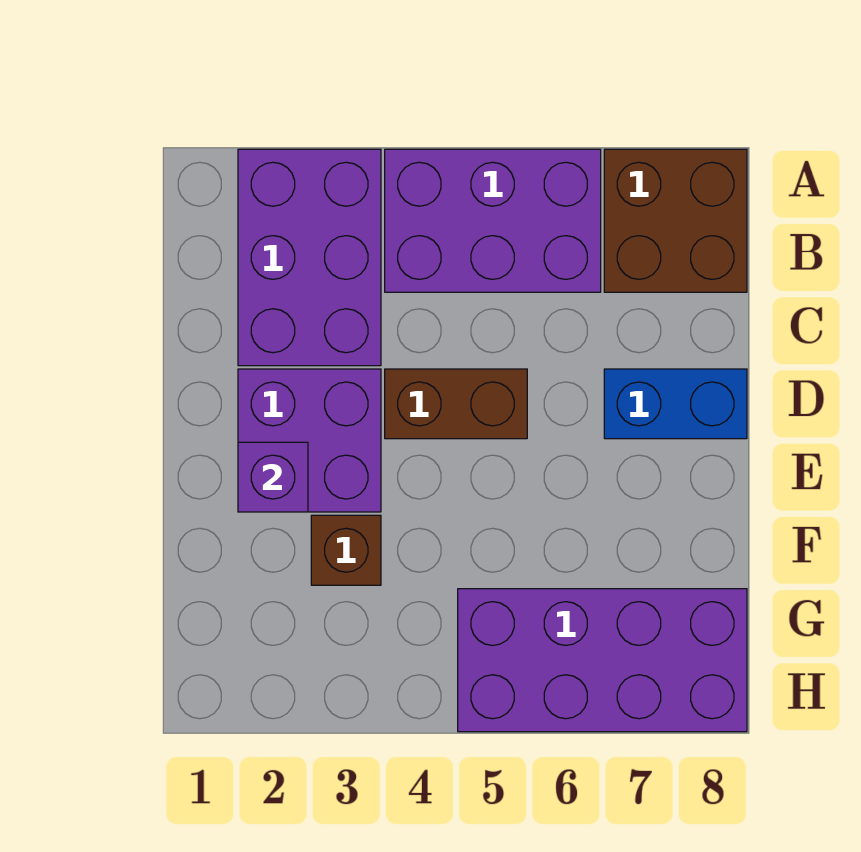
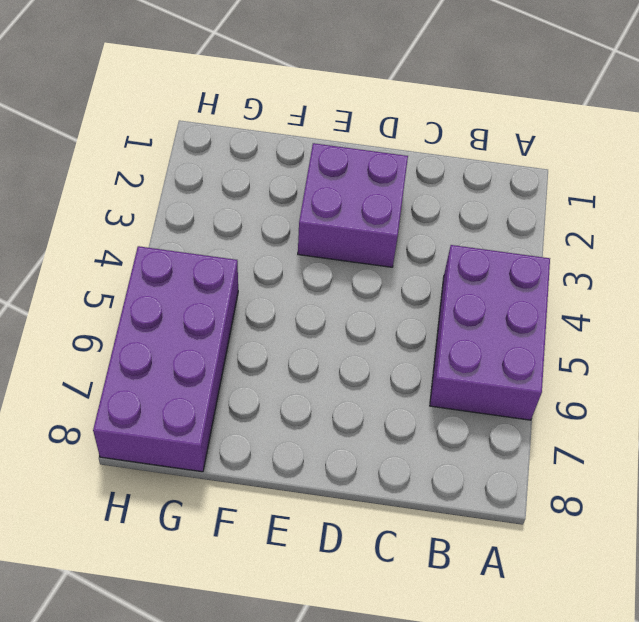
none -> purple brick A2:C3 level 1
none -> brown brick A7:B8 level 1

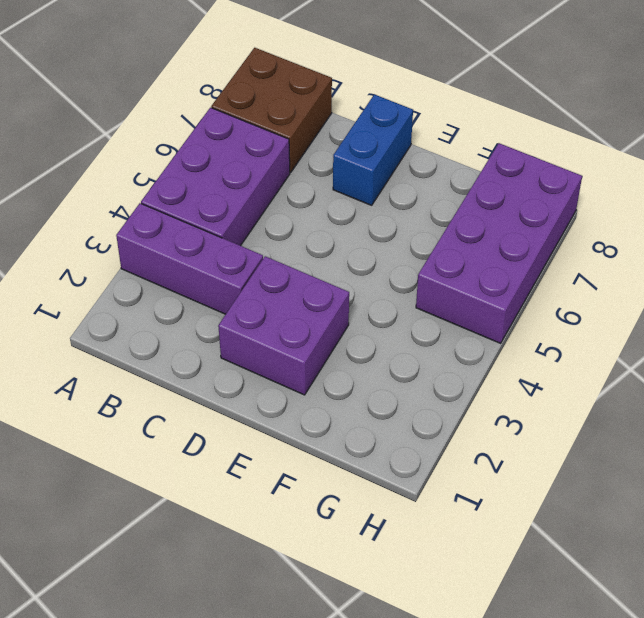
purple brick A3:C3 level 1 -> purple brick A2:C3 level 1
none -> brown brick D4:D5 level 1
none -> brown brick F3 level 1

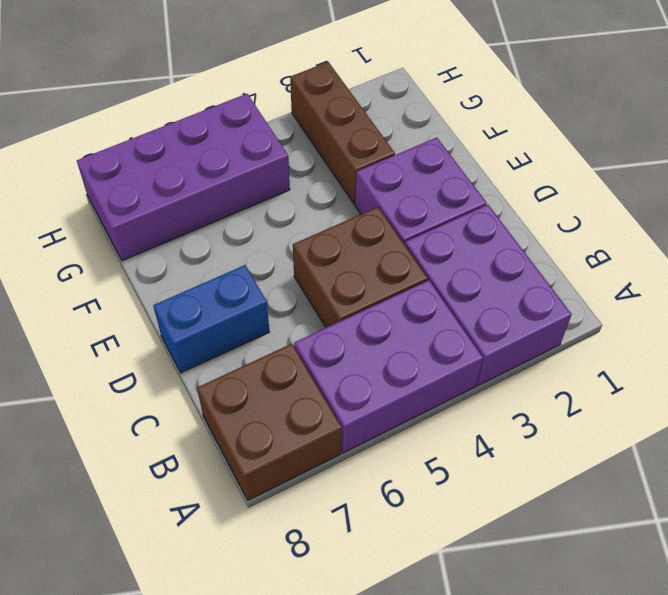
brown brick C4:D5 level 1 -> brown brick D4:D5 level 1
brown brick F3:H3 level 1 -> brown brick F3 level 1
none -> purple brick E2 level 2

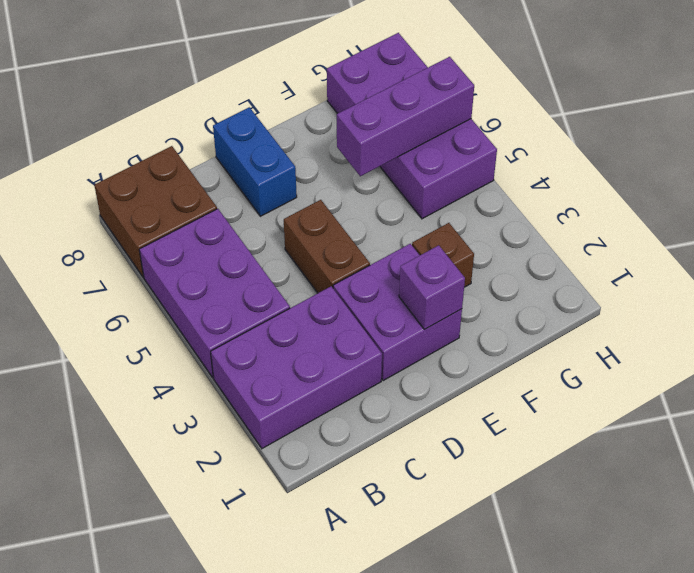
purple brick F6:H6 level 2 -> none

